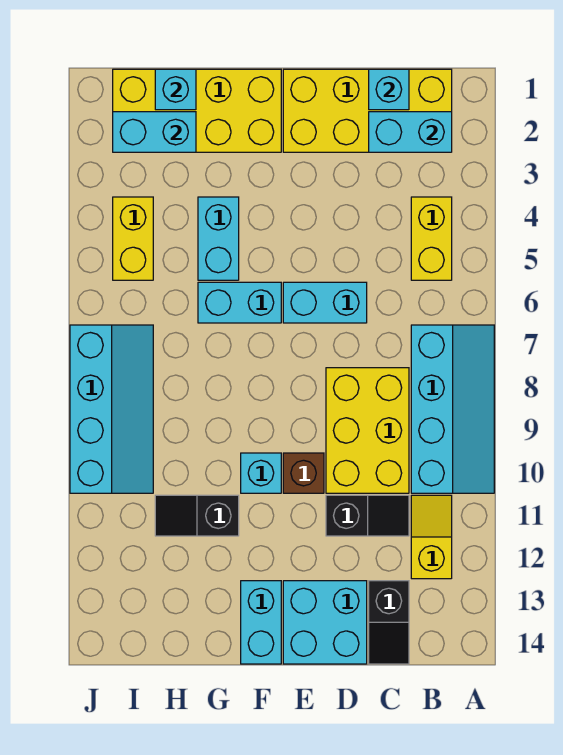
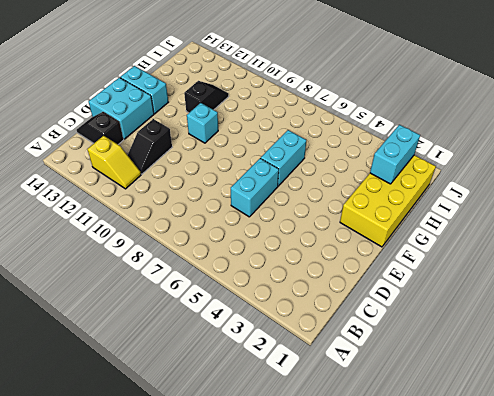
none -> cyan slope A7:B10 level 1 top B
none -> yellow brick B1:E2 level 1
none -> yellow brick B4:B5 level 1

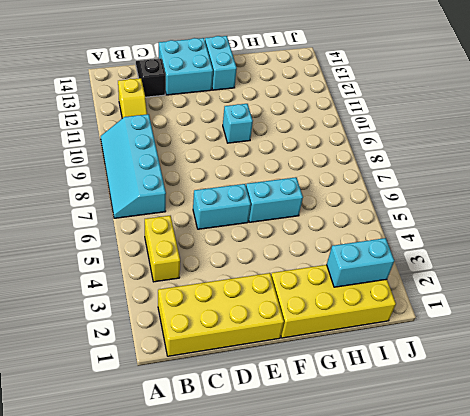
none -> yellow brick C8:D10 level 1
none -> black slope C11:D11 level 1 top D
none -> brown brick E10 level 1

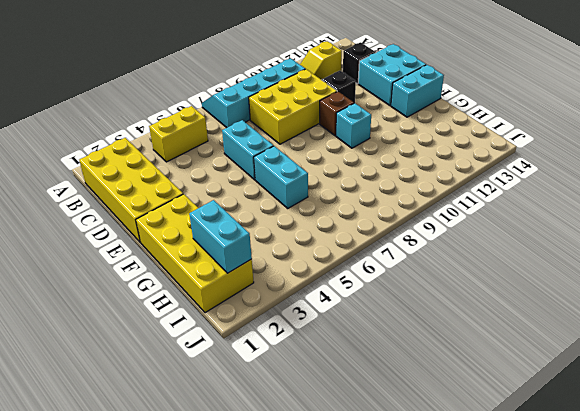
none -> cyan brick G4:G5 level 1
none -> black slope G11:H11 level 1 top G
none -> yellow brick I4:I5 level 1

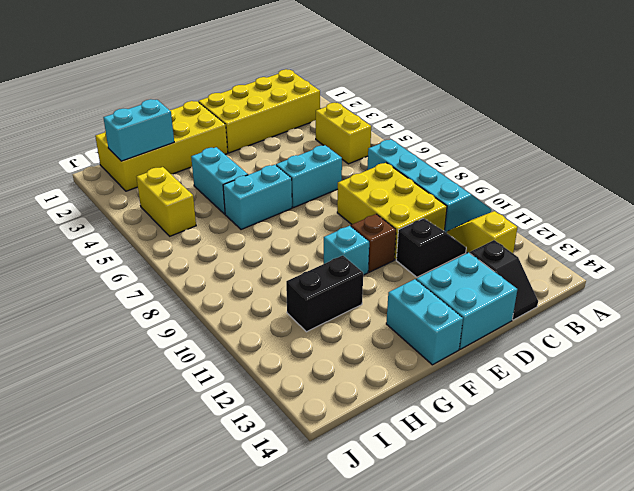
black brick G11:H11 level 1 -> black slope G11:H11 level 1 top G
none -> cyan slope I7:J10 level 1 top J
none -> cyan brick B2:C2 level 2
none -> cyan brick C1 level 2

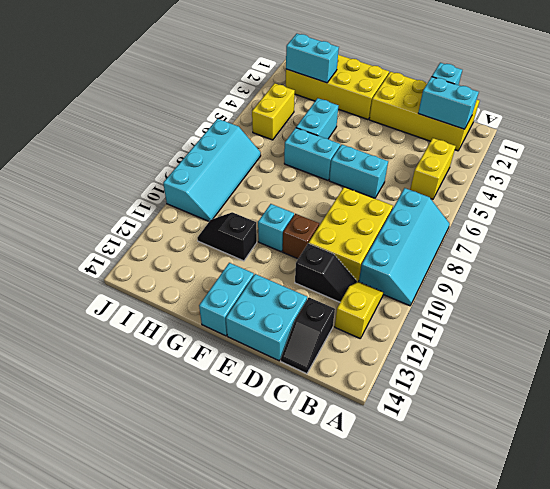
none -> cyan brick H1 level 2

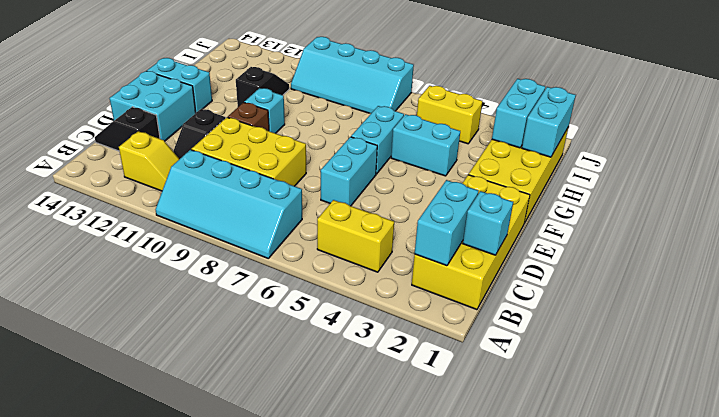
cyan brick H1:I1 level 2 -> cyan brick H1 level 2

